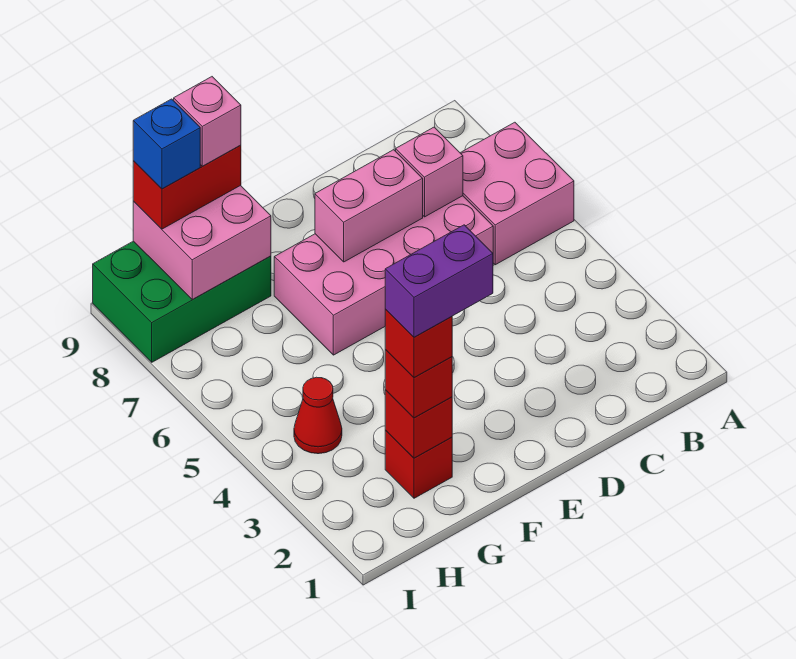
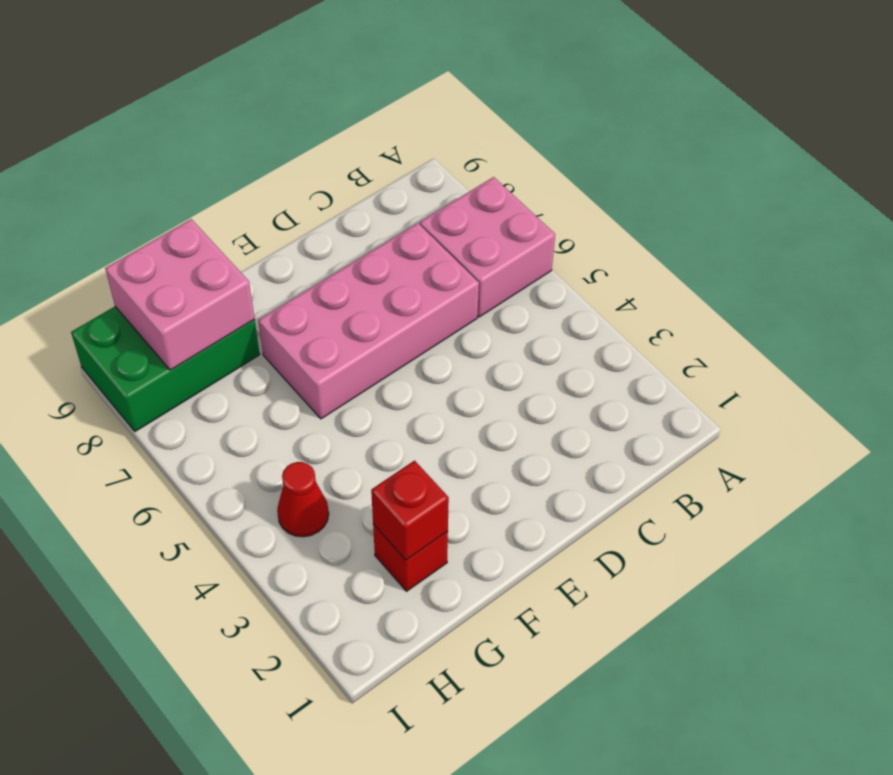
none -> pink brick C7 level 2
none -> pink brick D7:E7 level 2
none -> red brick G2 level 3

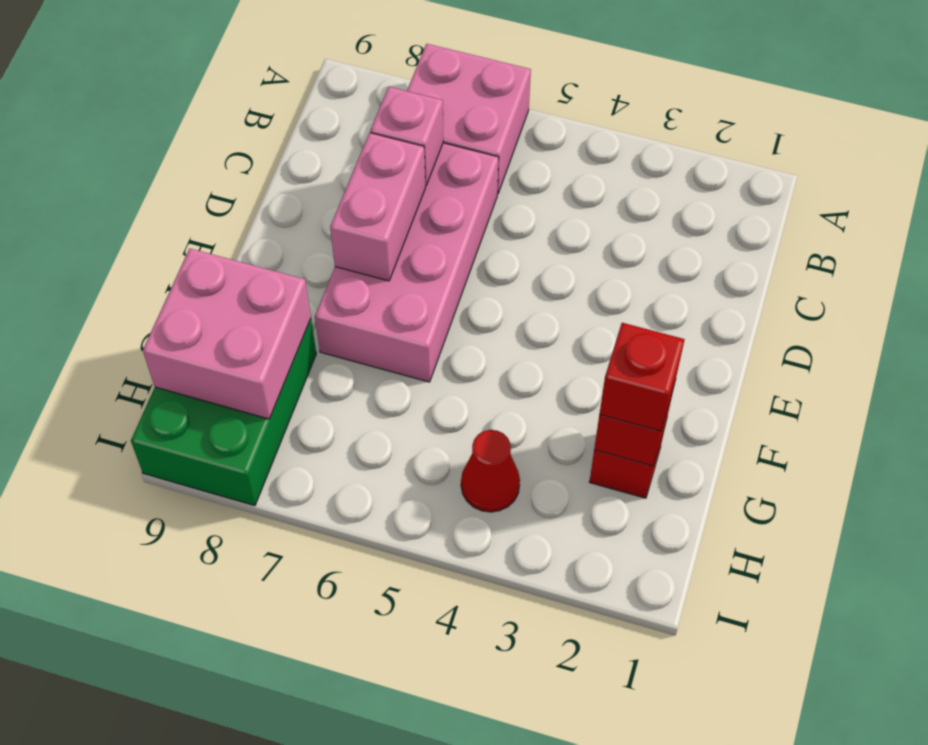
none -> red brick G9:H9 level 3
none -> red brick G2 level 4
none -> pink brick G9 level 4

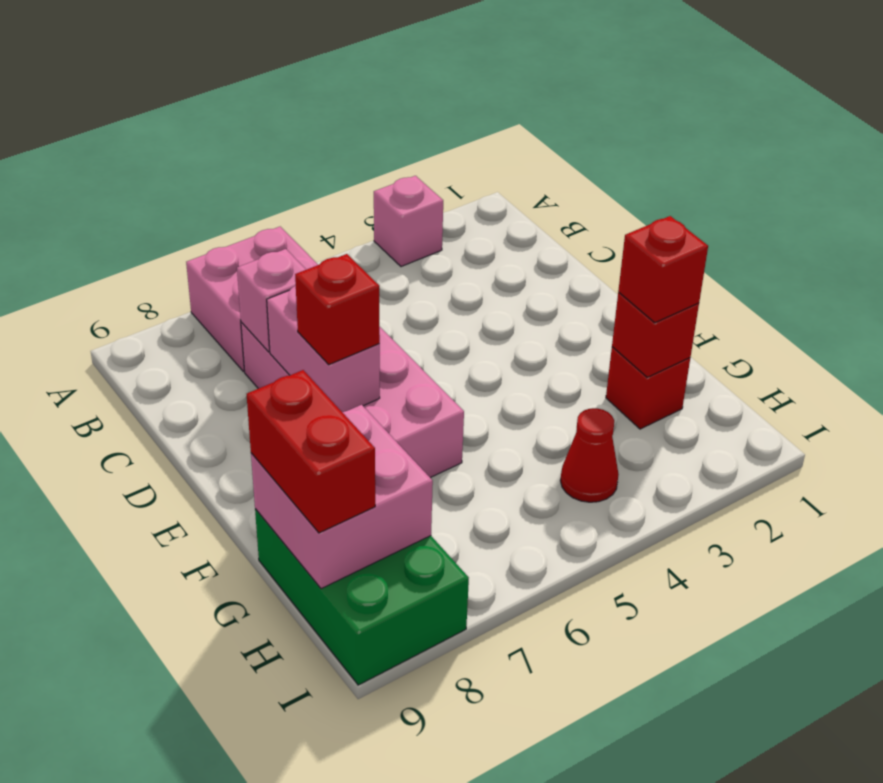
pink brick A3 level 1 -> pink brick G9 level 4
red brick E7 level 3 -> red brick G2 level 4
none -> blue brick H9 level 4
none -> purple brick F2:G2 level 5

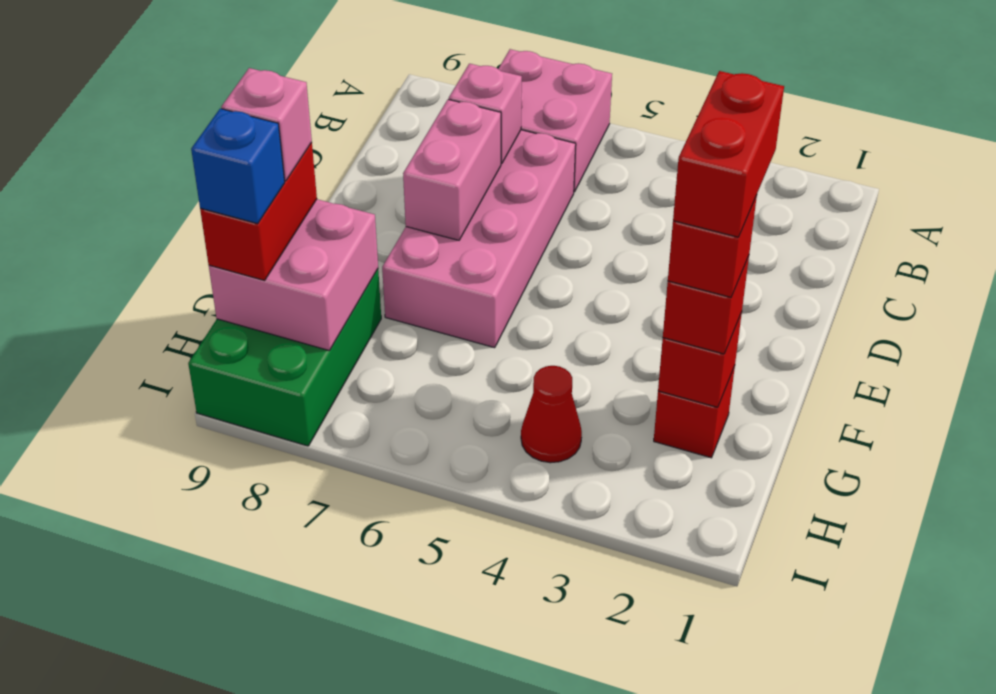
red brick F2:G2 level 5 -> purple brick F2:G2 level 5

